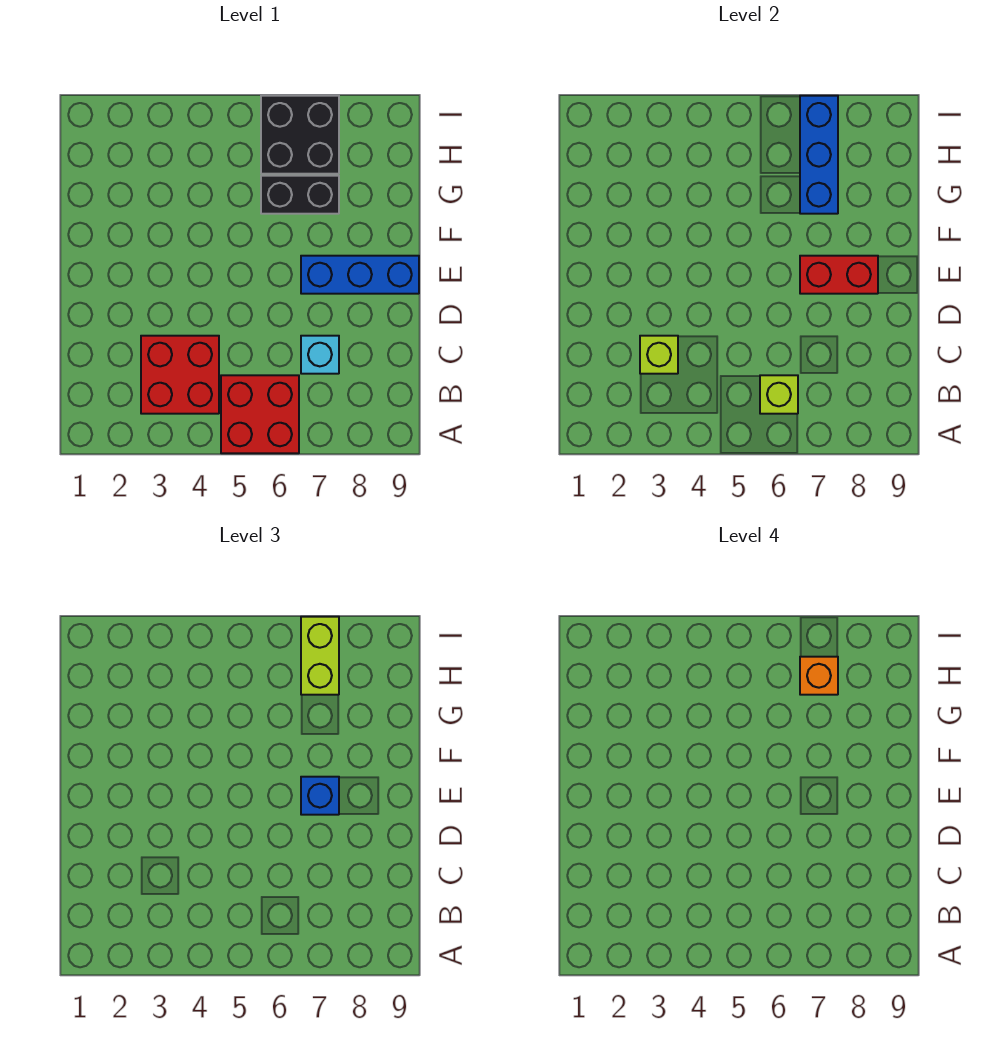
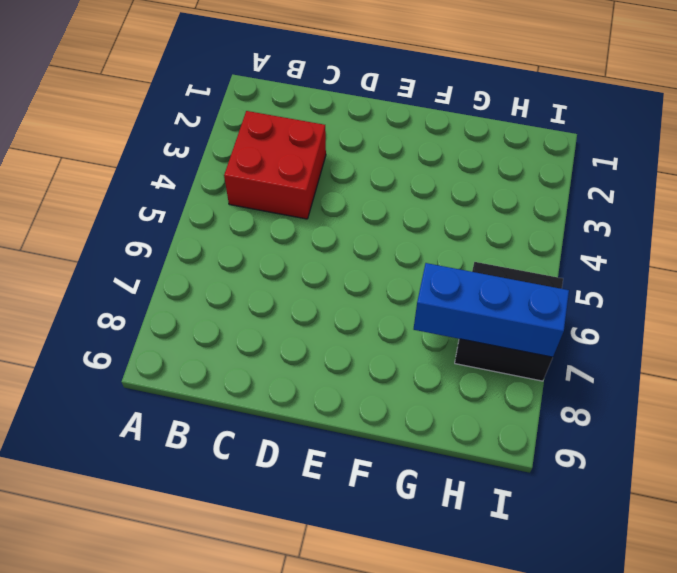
none -> red brick A5:B6 level 1
none -> cyan brick C7 level 1
none -> blue brick E7:E9 level 1

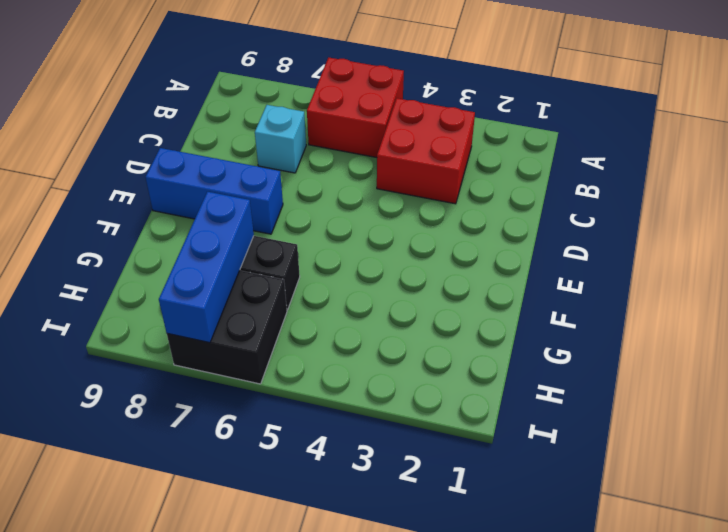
none -> lime brick B6 level 2
none -> lime brick C3 level 2
none -> red brick E7:E8 level 2

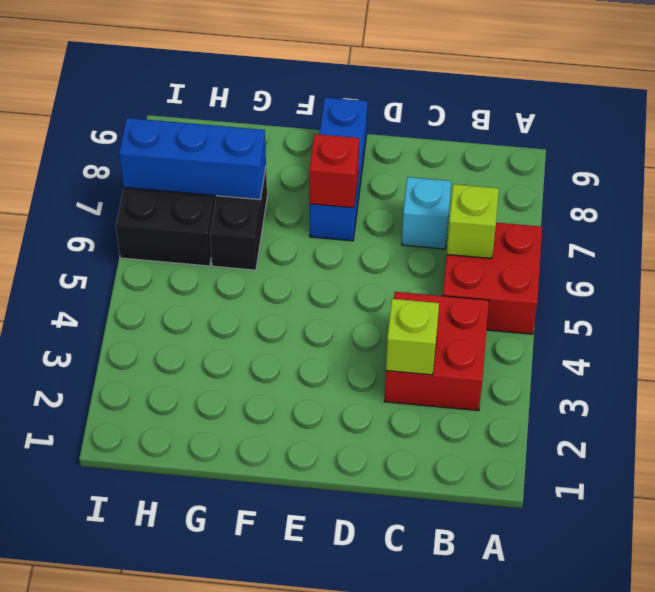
red brick E7 level 2 -> red brick E7:E8 level 2
none -> blue brick E7 level 3
none -> lime brick H7:I7 level 3
none -> orange brick H7 level 4

